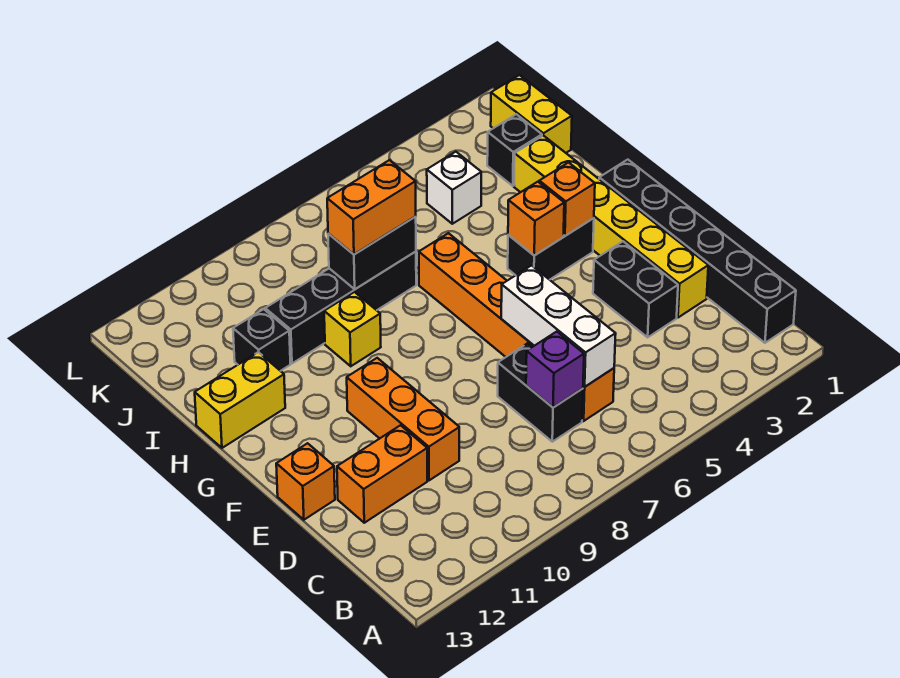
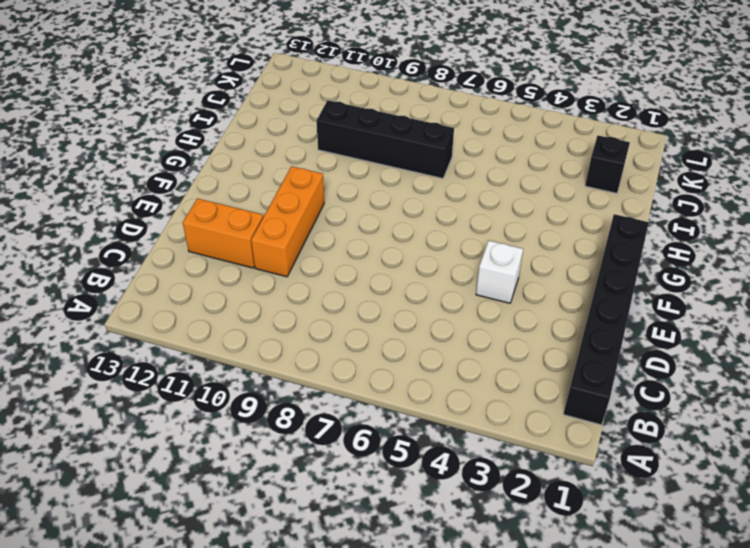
white brick E4 level 1 -> white brick J4 level 1
none -> orange brick C6:H6 level 1
none -> black brick C7:D7 level 1
none -> yellow brick D2:I2 level 1

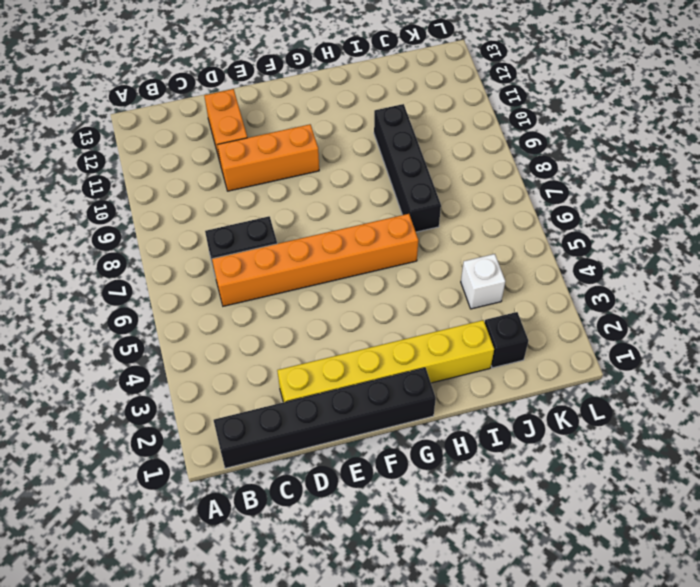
none -> black brick D3:E3 level 1
none -> orange brick E13 level 1
none -> black brick G3:G4 level 1

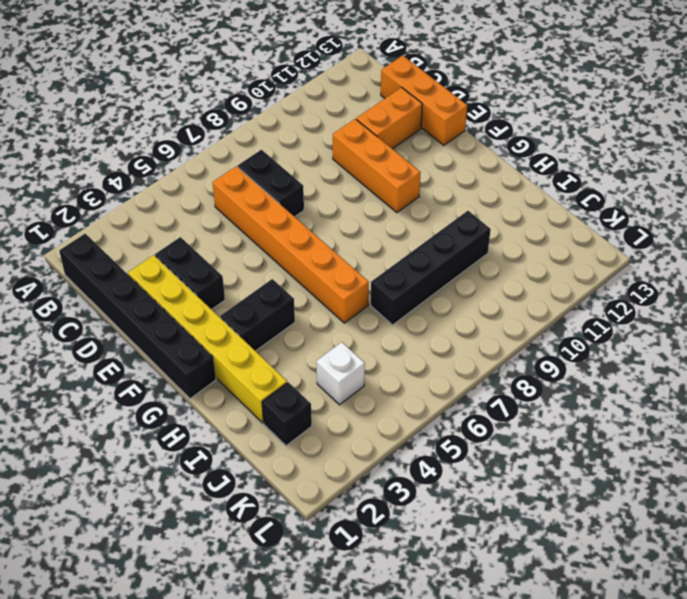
orange brick C13:E13 level 1 -> orange brick E13 level 1
none -> yellow brick H9 level 1
none -> yellow brick H12:H13 level 1
none -> black brick I11 level 1

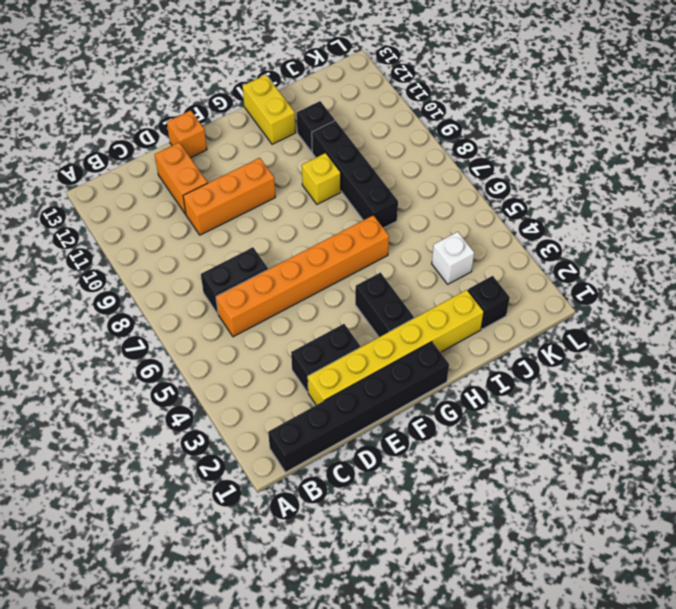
none -> yellow brick J1:K1 level 1
none -> white brick C6:E6 level 2
none -> purple brick C7 level 2

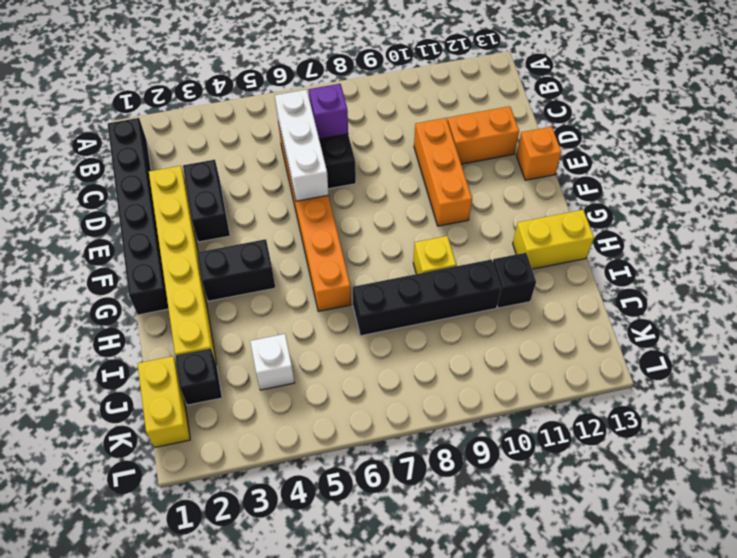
none -> orange brick G3 level 2
none -> orange brick G4 level 2
none -> black brick I7:I8 level 2

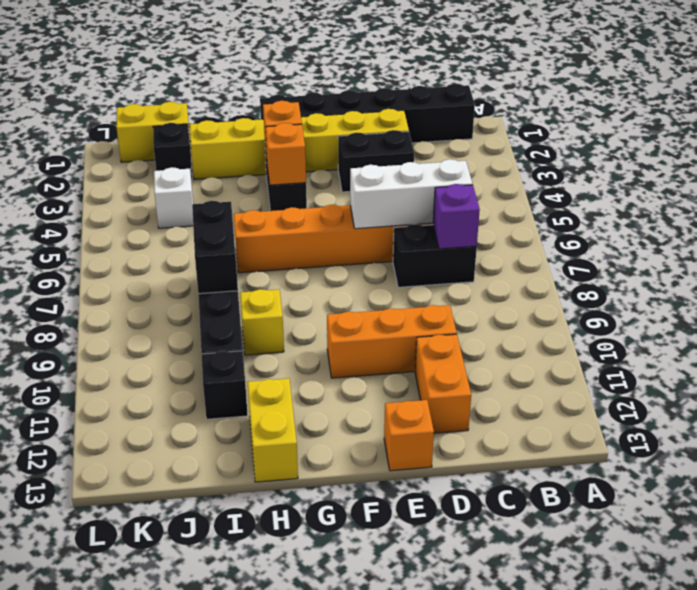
none -> orange brick I7:I8 level 3

